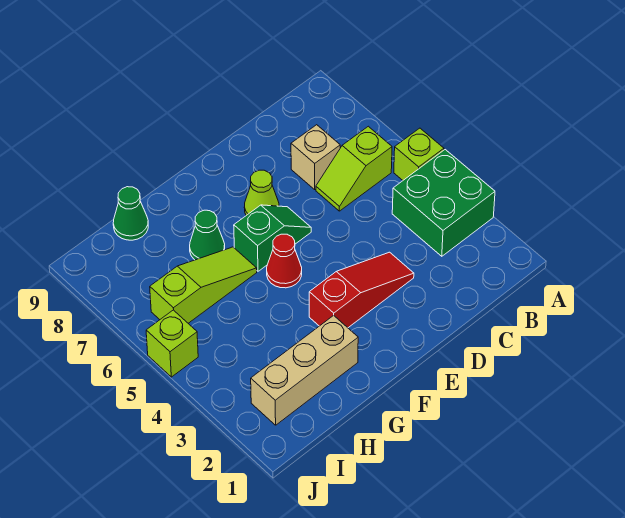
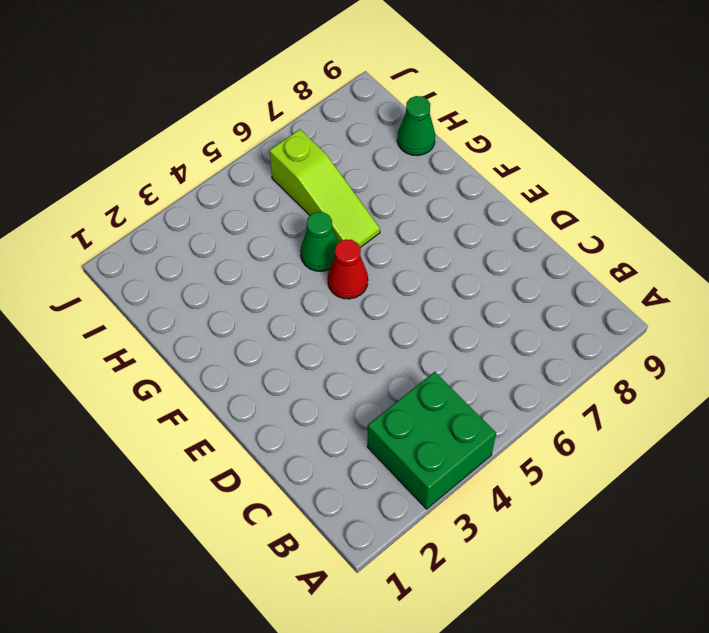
green cone G5 level 1 -> green cone G7 level 1
none -> lime brick A5 level 1
none -> lime slope B6:C6 level 1 top B
none -> tan brick C7 level 1

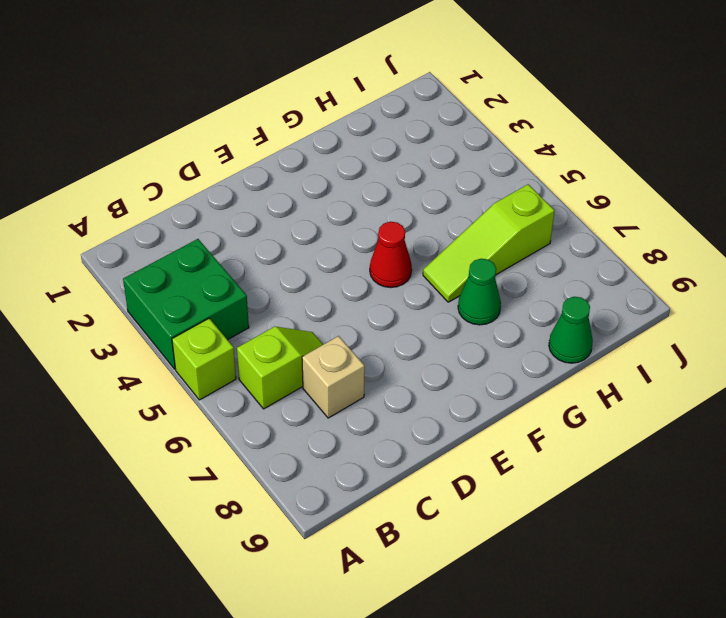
none -> red slope D3:F3 level 1 top F
none -> green slope E6:F6 level 1 top F
none -> lime cone E7 level 1

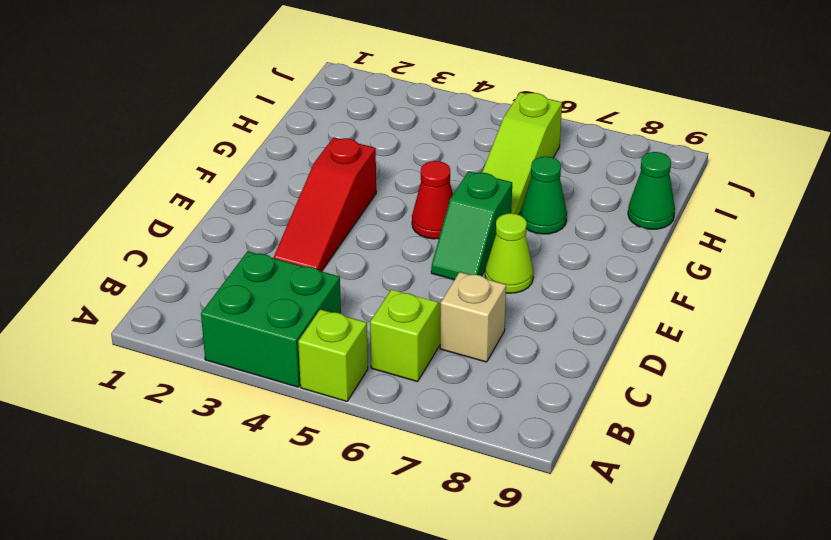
none -> tan brick G2:I2 level 1
none -> lime brick J5 level 1

